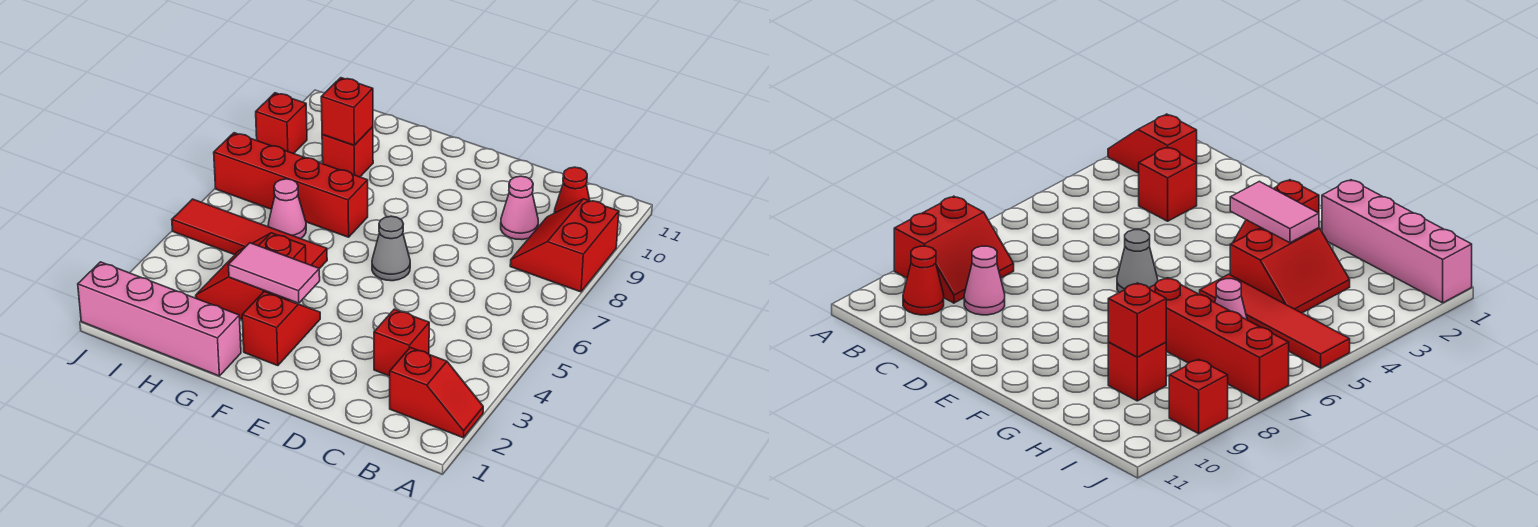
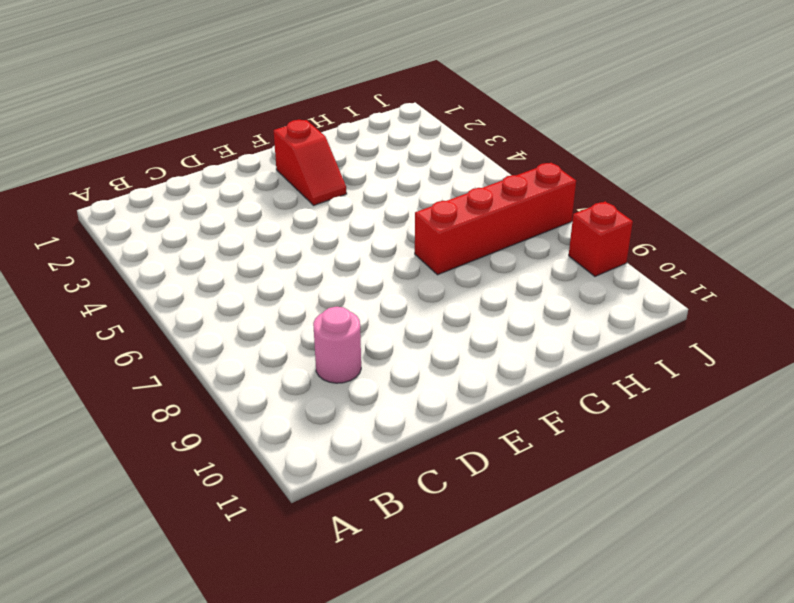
pink round brick C9 level 1 -> pink cone C9 level 1
none -> red slope A2:B2 level 1 top B
none -> red slope A8:B9 level 1 top A
none -> red cone B10 level 1

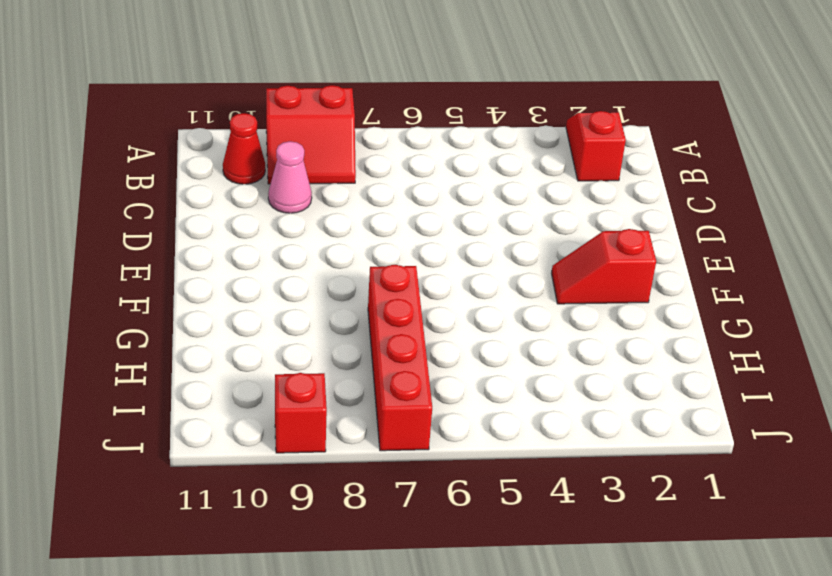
none -> red brick C3 level 1
none -> grey cone E6 level 1
none -> pink brick G1:J1 level 1

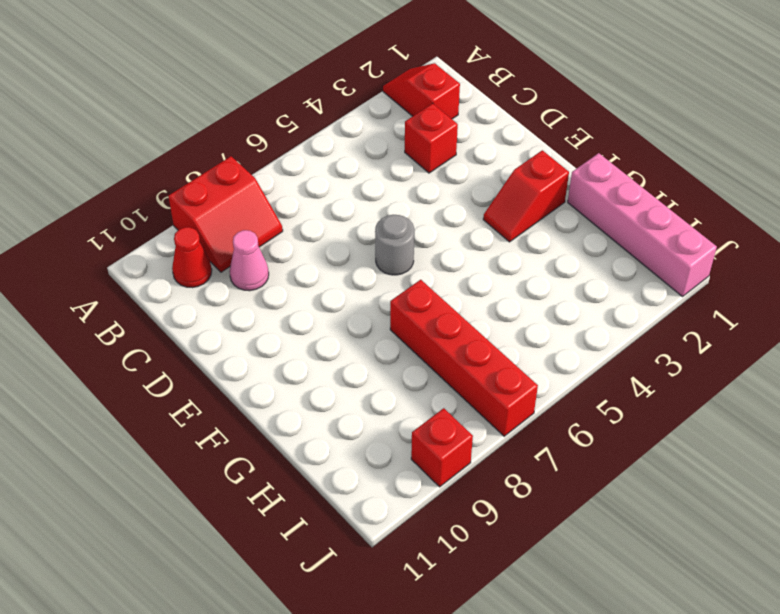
grey round brick E6 level 1 -> grey cone E6 level 1
none -> red slope G3:H4 level 1 top G
none -> red tile G5:J5 level 1
none -> pink cone H6 level 1

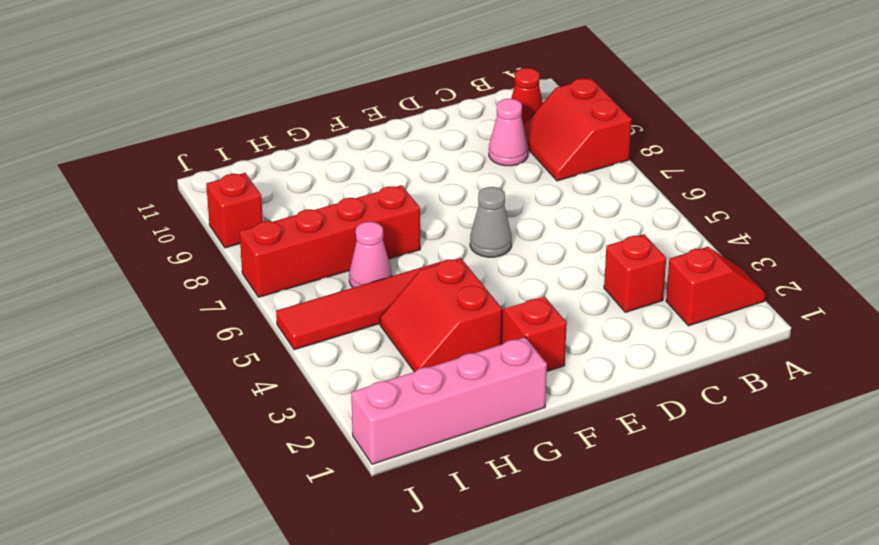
none -> red brick H9 level 1
none -> pink tile F3:G3 level 2
none -> red brick H9 level 2

